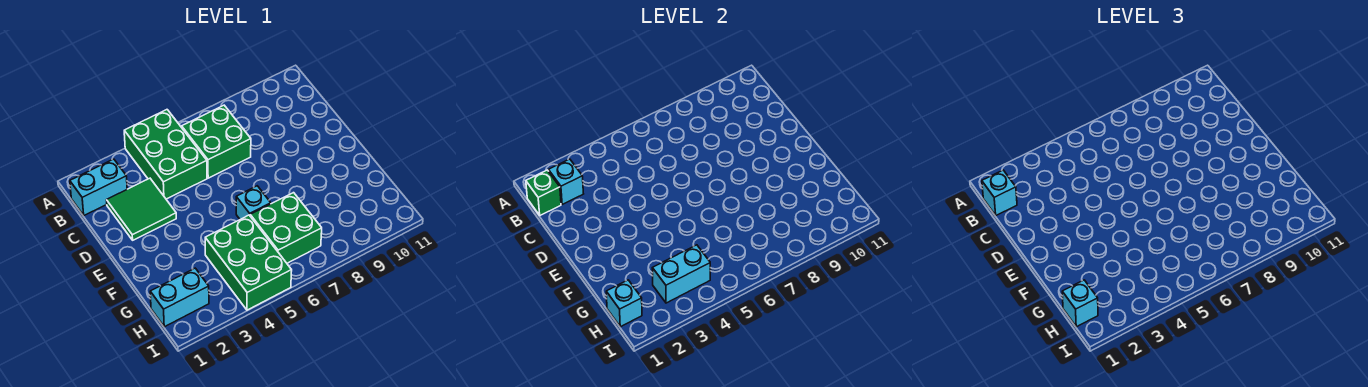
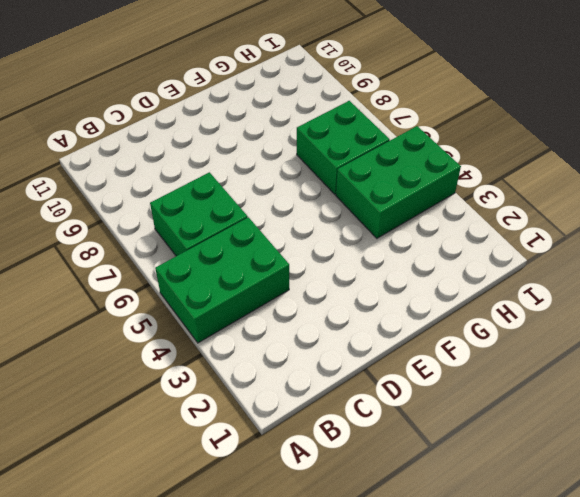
none -> cyan brick B1:B2 level 1
none -> green tile C2:D3 level 1
none -> cyan brick F6 level 1

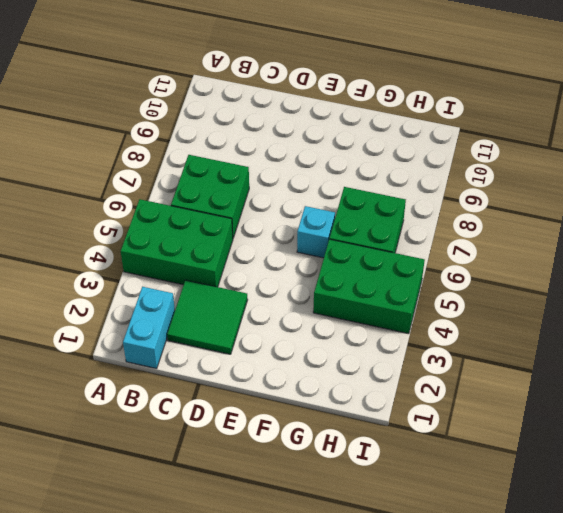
none -> cyan brick H1:H2 level 1
none -> green brick B1 level 2
none -> cyan brick B2 level 2

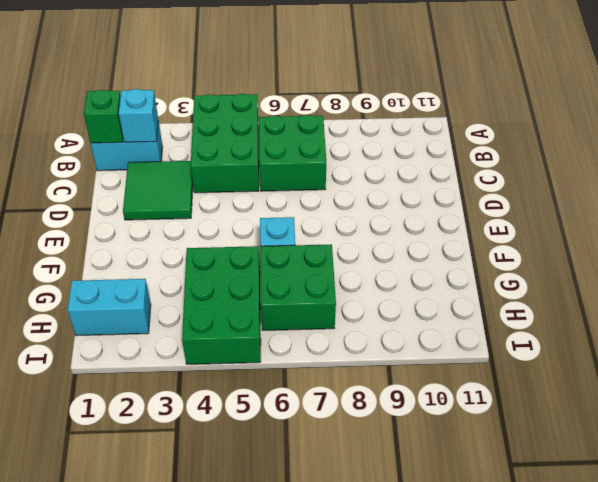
none -> cyan brick H1 level 2
none -> cyan brick H3:H4 level 2
none -> cyan brick B1 level 3

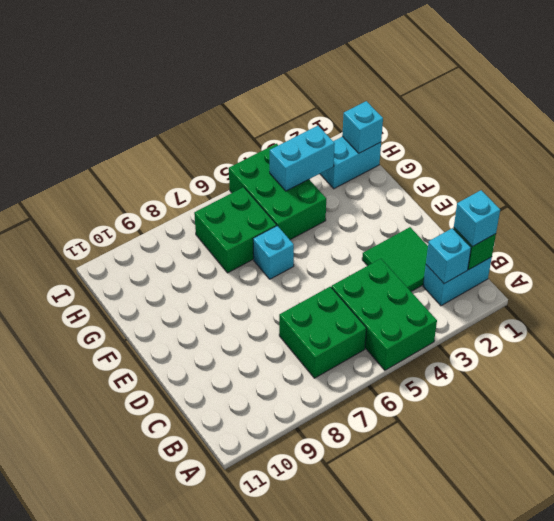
none -> cyan brick H1 level 3

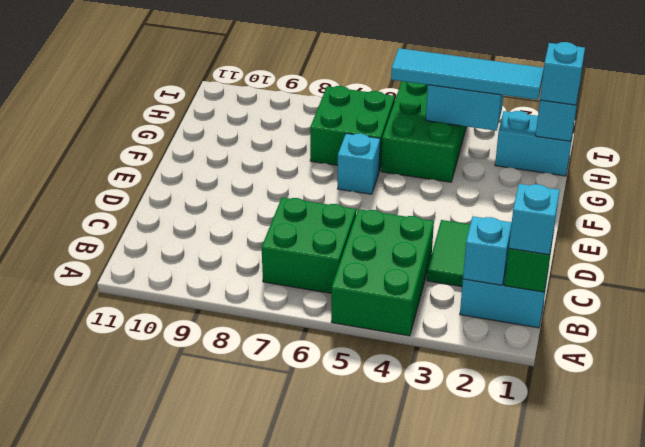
cyan tile H2:H5 level 3 -> none

